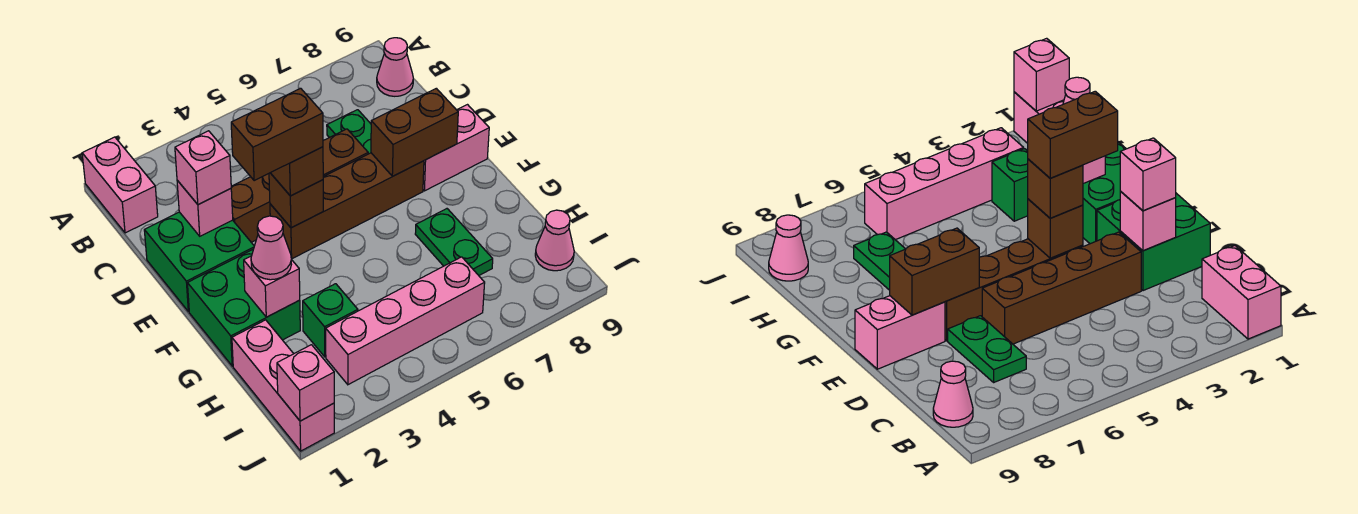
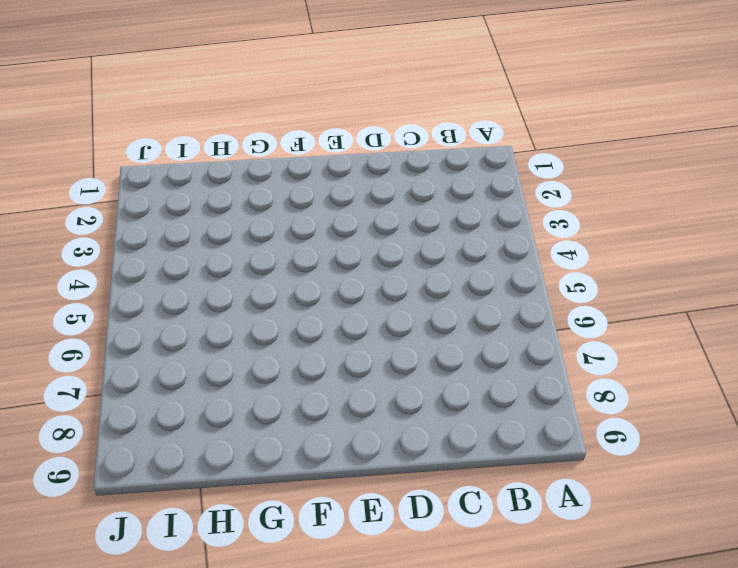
none -> pink brick A1:B1 level 1
none -> pink cone B9 level 1
none -> green plate C7:D7 level 1

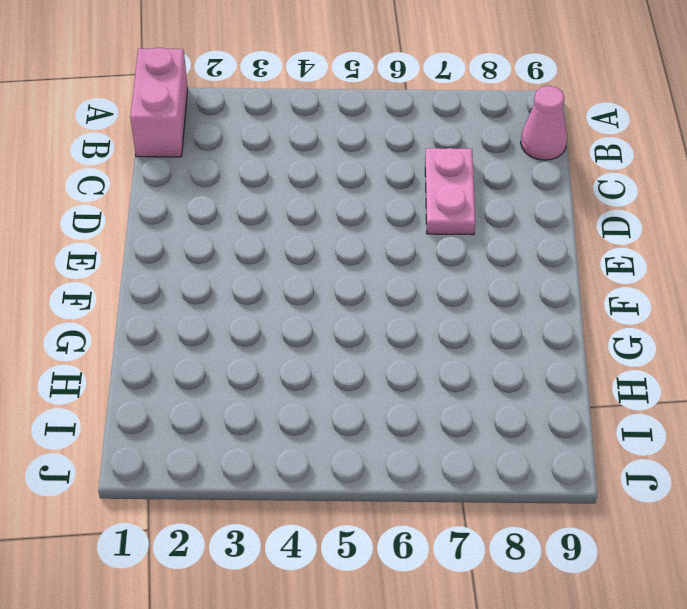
pink plate C7:D7 level 1 -> green plate C7:D7 level 1
none -> green brick D1:E2 level 1
none -> brown brick D3:D6 level 1
none -> brown brick E4:E7 level 1

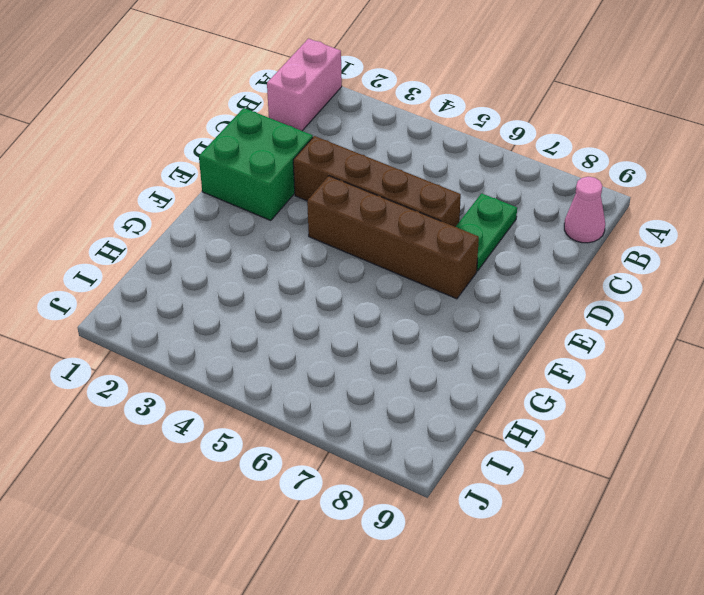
none -> pink brick E8:E9 level 1
none -> green brick F1:G2 level 1
none -> green plate G7:H7 level 1

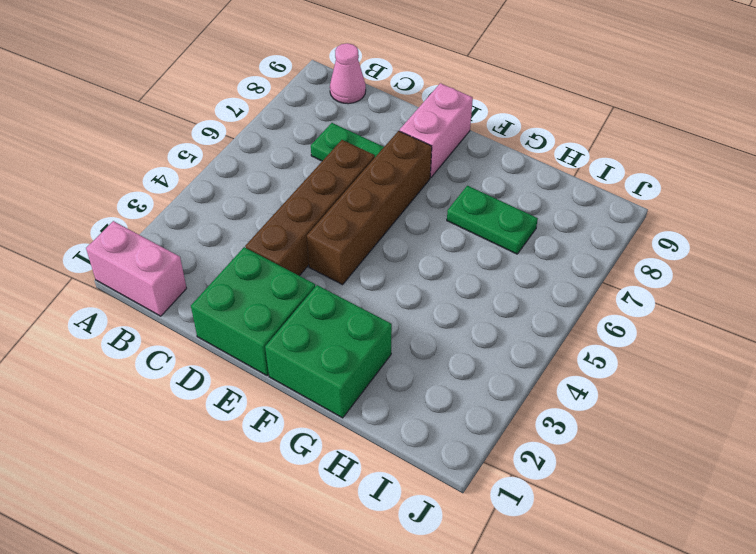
none -> pink brick H1:J1 level 1
none -> green brick H3 level 1
none -> pink brick I3:I6 level 1

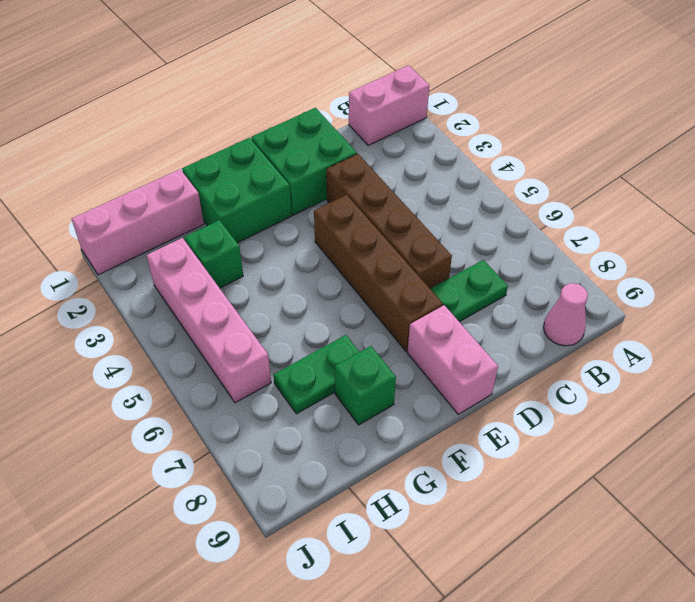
green brick G8 level 1 -> none
none -> pink cone I9 level 1
none -> pink brick D2 level 2
none -> brown brick E4 level 2

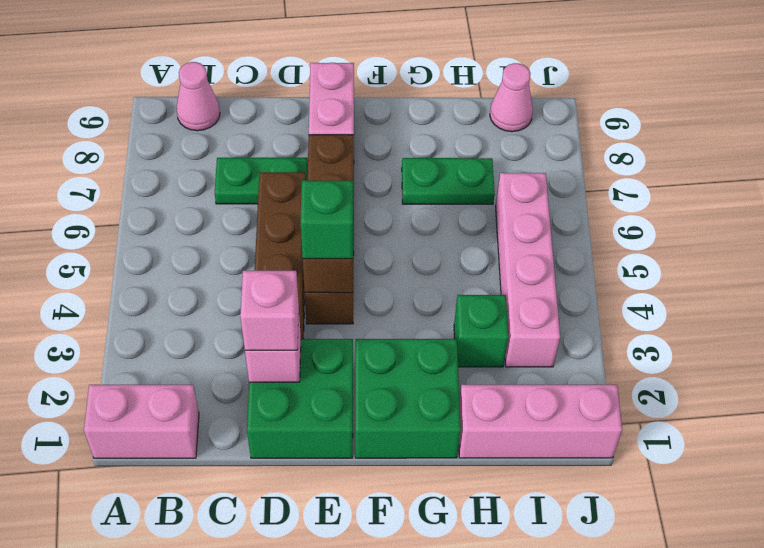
green brick E4 level 3 -> brown brick E4 level 3
none -> brown brick E7:E8 level 2
none -> pink brick G2 level 2
none -> pink brick J1 level 2

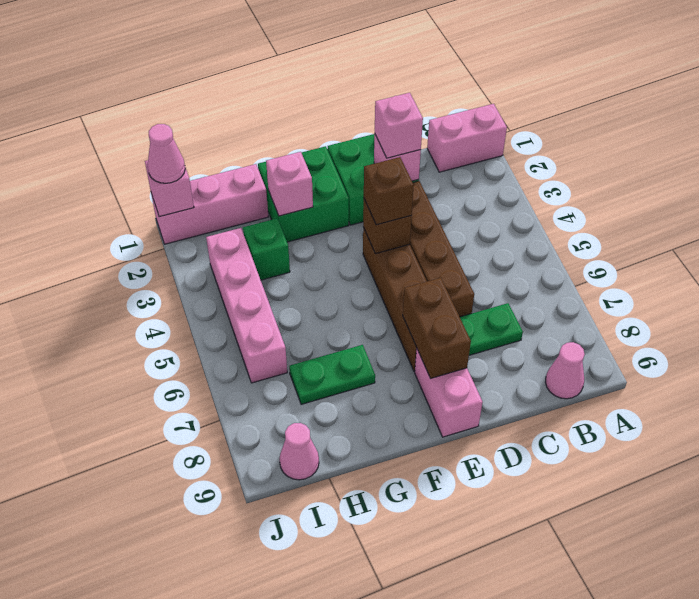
pink cone J1 level 3 -> pink cone G2 level 3
none -> brown brick E3:E4 level 4

